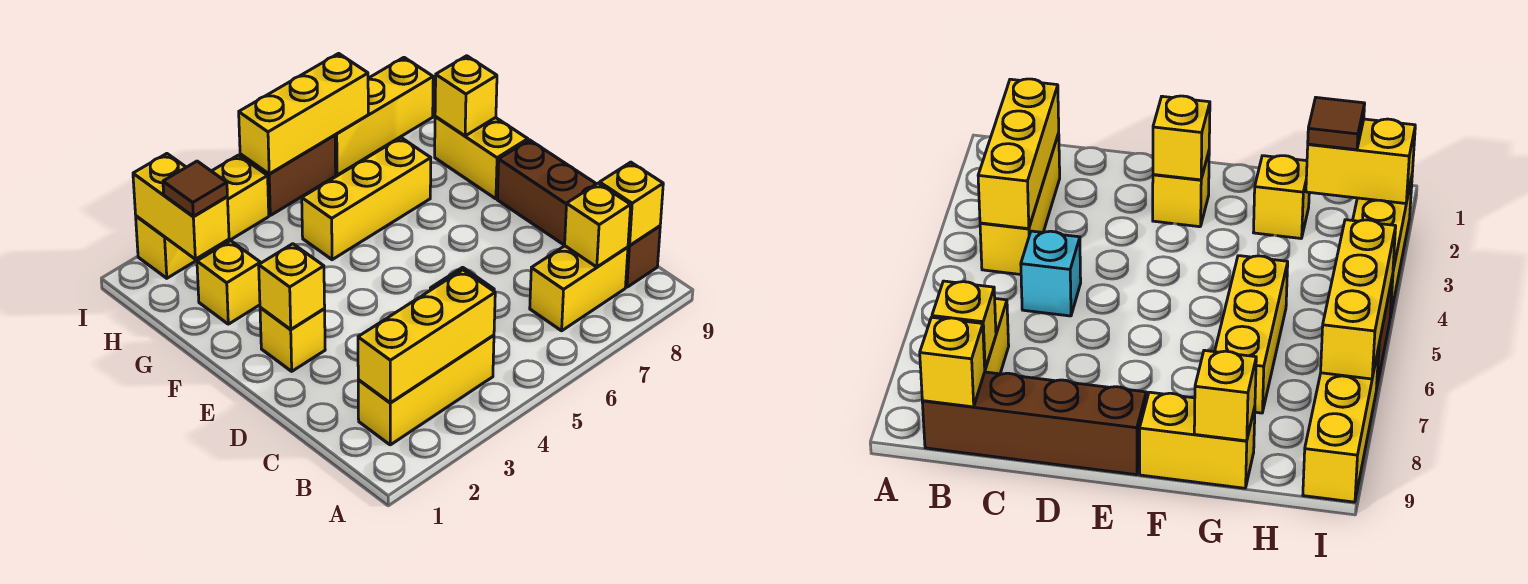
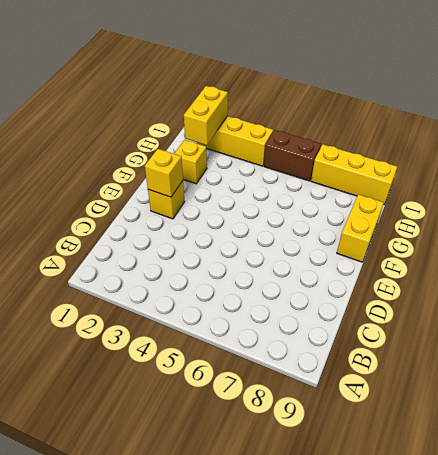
none -> yellow brick B2:B4 level 1
none -> yellow brick B7:B8 level 1
none -> brown brick B9:E9 level 1

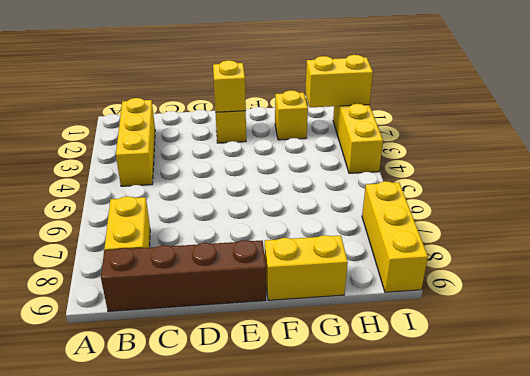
none -> cyan brick C5 level 1
none -> yellow brick G5:G7 level 1
none -> brown brick I5:I6 level 1

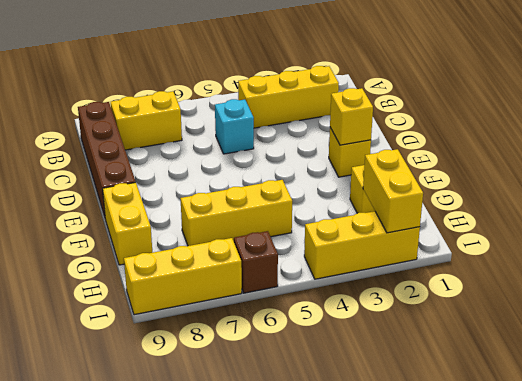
brown brick I6 level 1 -> brown brick I5:I6 level 1
none -> yellow brick B2:B4 level 2
none -> yellow brick B8 level 2
none -> yellow brick B9 level 2

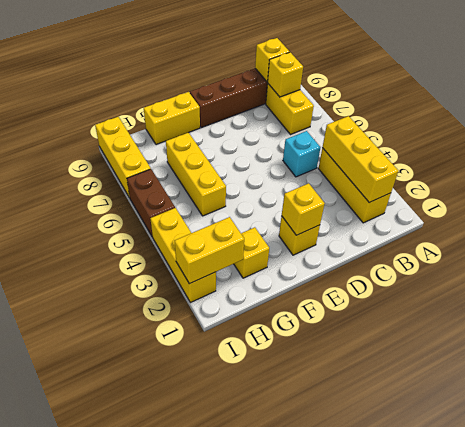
none -> yellow brick G9 level 2
none -> yellow brick I5:I7 level 2
none -> brown tile H2 level 3

